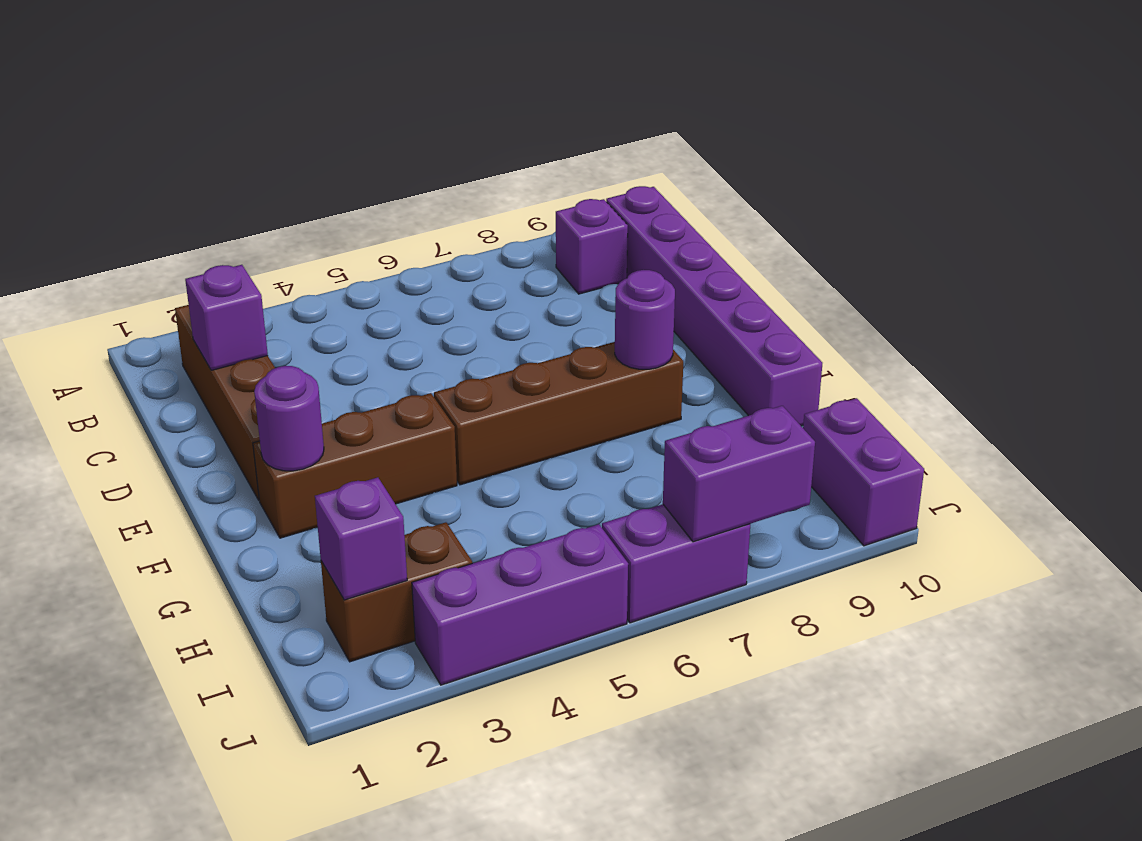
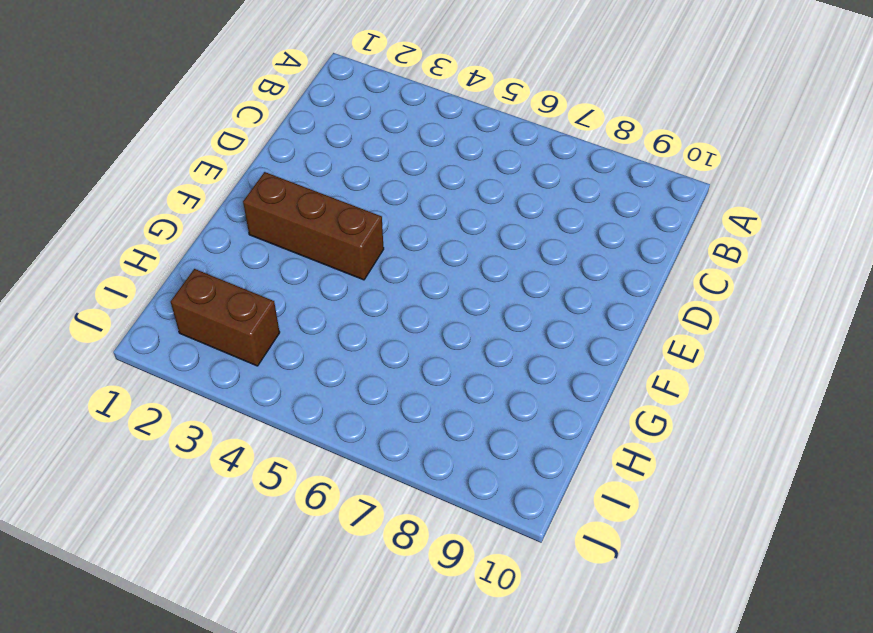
none -> brown brick B2:E2 level 1
none -> purple brick B9 level 1
none -> purple brick B10:G10 level 1

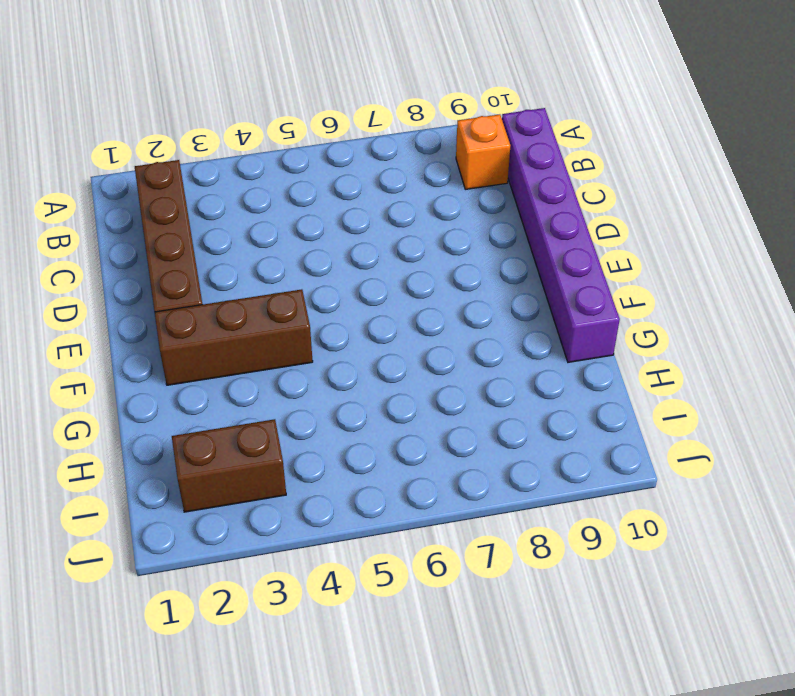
orange brick B9 level 1 -> purple brick B9 level 1
none -> brown brick F5:F8 level 1
none -> purple brick I10:J10 level 1
none -> purple brick J3:J5 level 1

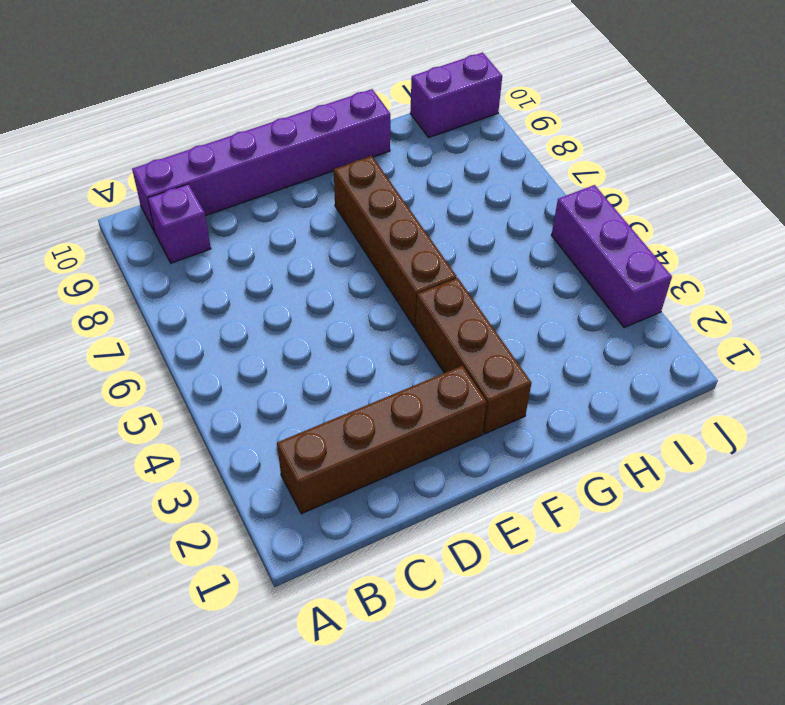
none -> brown brick I2:I3 level 1
none -> purple brick J6:J7 level 1
none -> purple brick C2 level 2

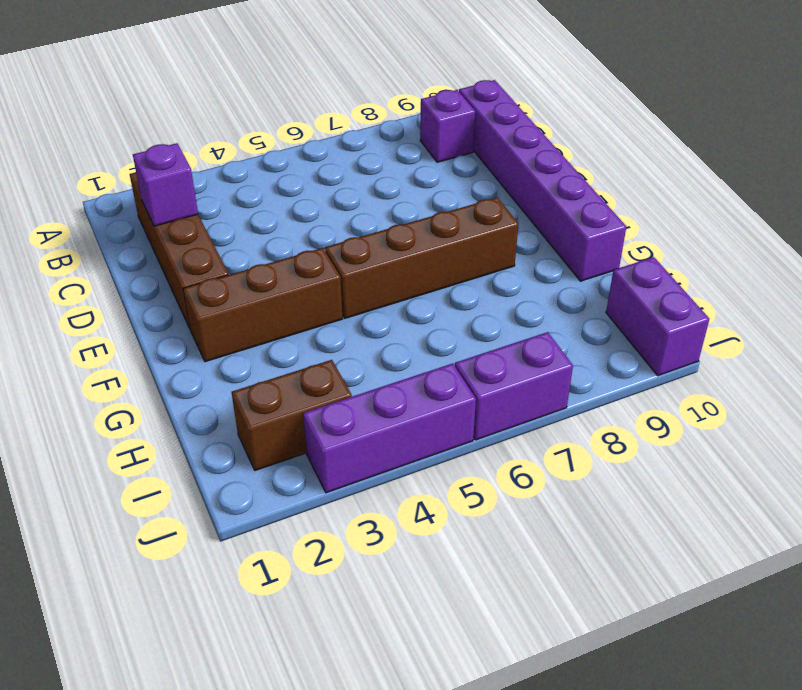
none -> purple round brick F2 level 2
none -> purple round brick F8 level 2
none -> purple brick I2 level 2

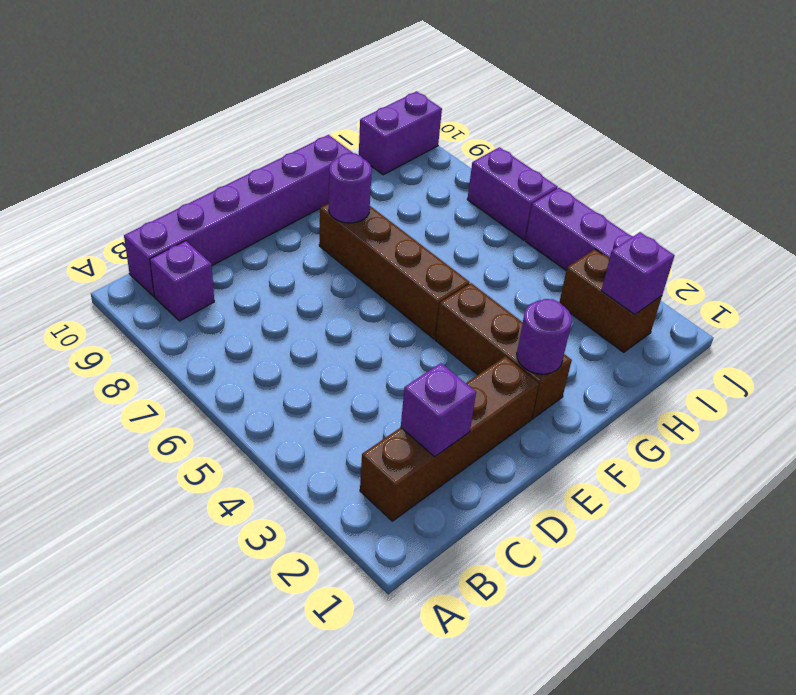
none -> purple brick J7:J8 level 2

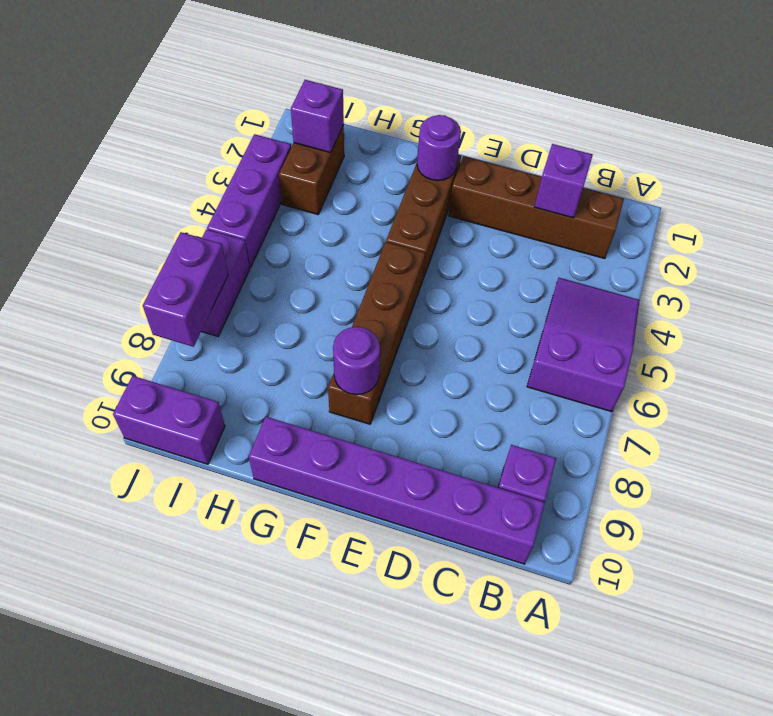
purple slope A4:B6 level 1 top 6 -> none

